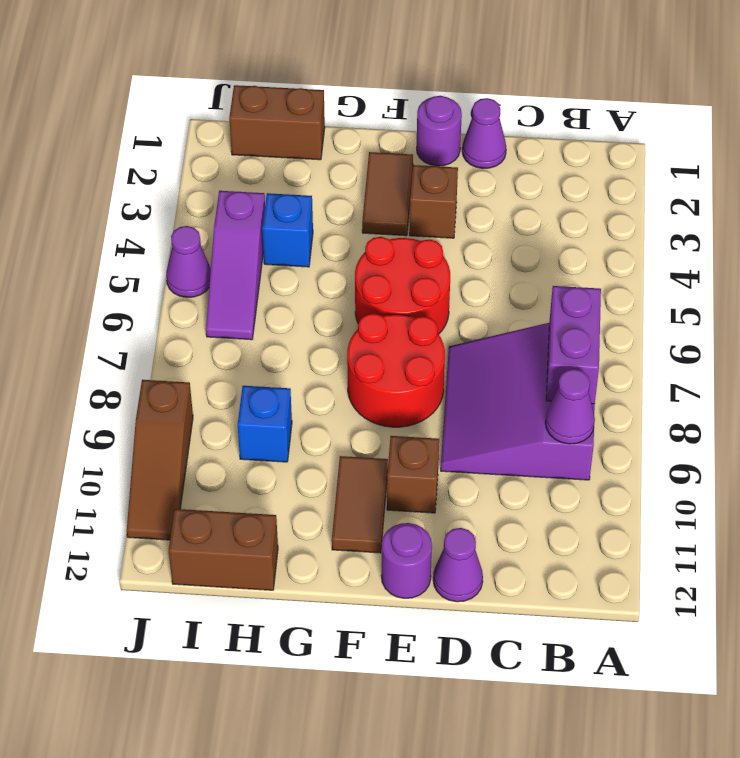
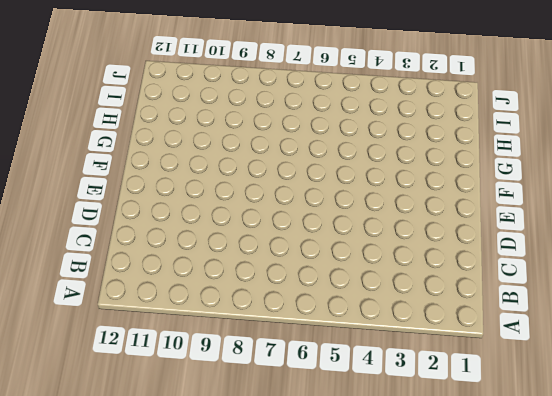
none -> purple slope B7:D9 level 1 top B
none -> purple cone D1 level 1
none -> purple cone D12 level 1

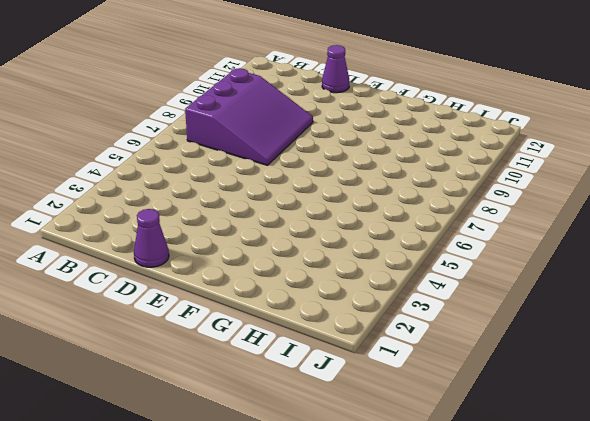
none -> purple round brick E1 level 1
none -> brown brick E3 level 1
none -> red round brick E5:F6 level 1

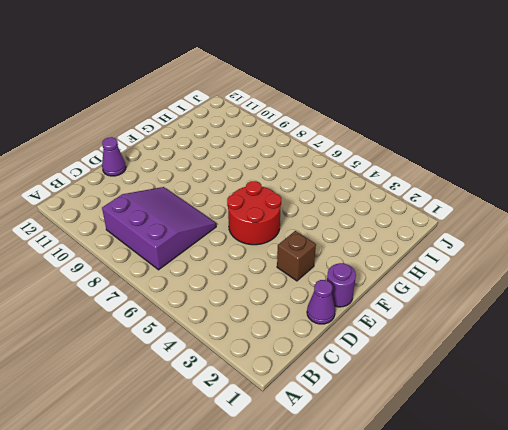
none -> red round brick E7:F8 level 1
none -> brown brick E10 level 1
none -> purple round brick E12 level 1

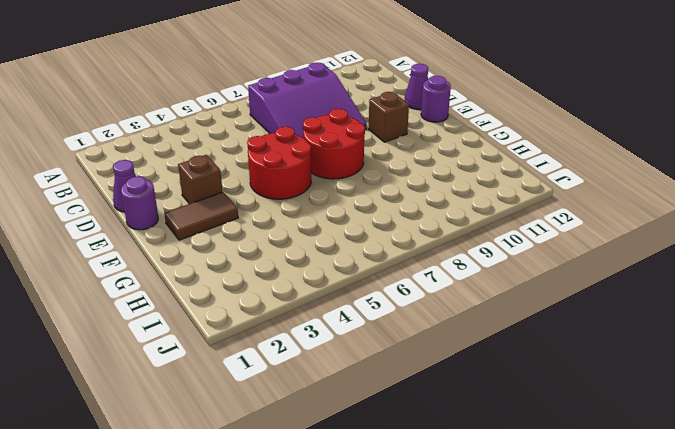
none -> brown tile F10:F11 level 1
none -> brown brick H1:I1 level 1
none -> blue brick H4 level 1

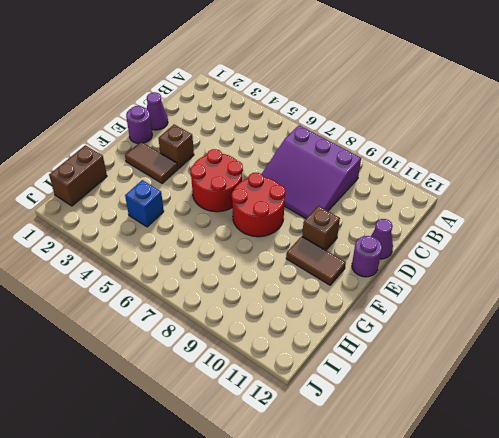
none -> blue brick H9 level 1
none -> brown brick H12:I12 level 1
none -> purple slope I4:I6 level 1 top 4

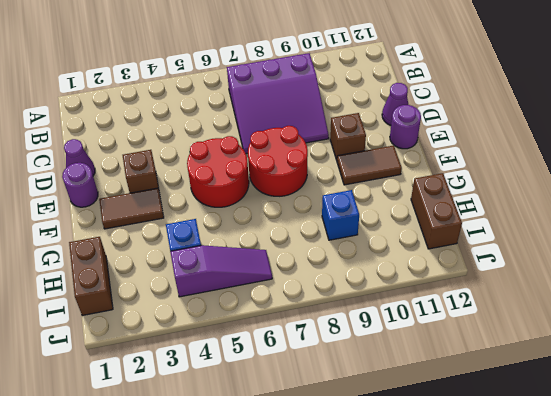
none -> purple cone J5 level 1
none -> brown slope J9:J11 level 1 top 9
none -> purple brick B7:B8 level 2

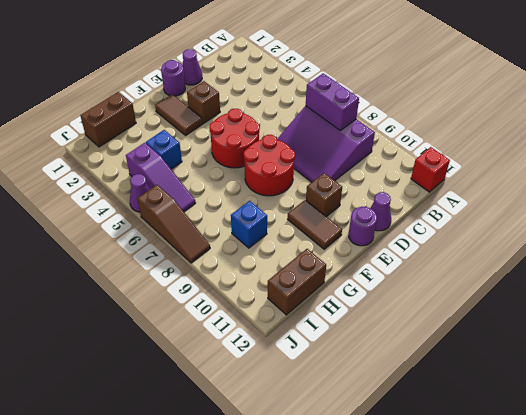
red brick A12 level 1 -> none
brown slope J6:J8 level 1 top 6 -> brown slope J9:J11 level 1 top 9
none -> purple cone B9 level 2

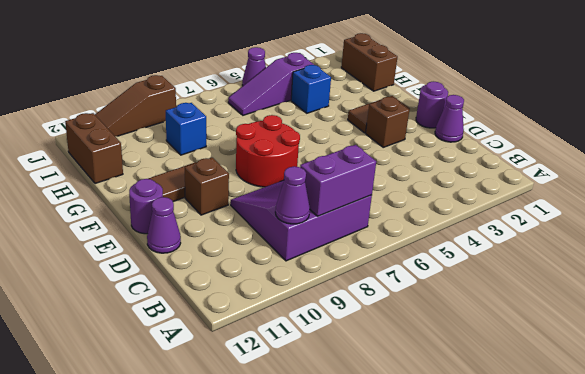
none -> red round brick E5:F6 level 1

